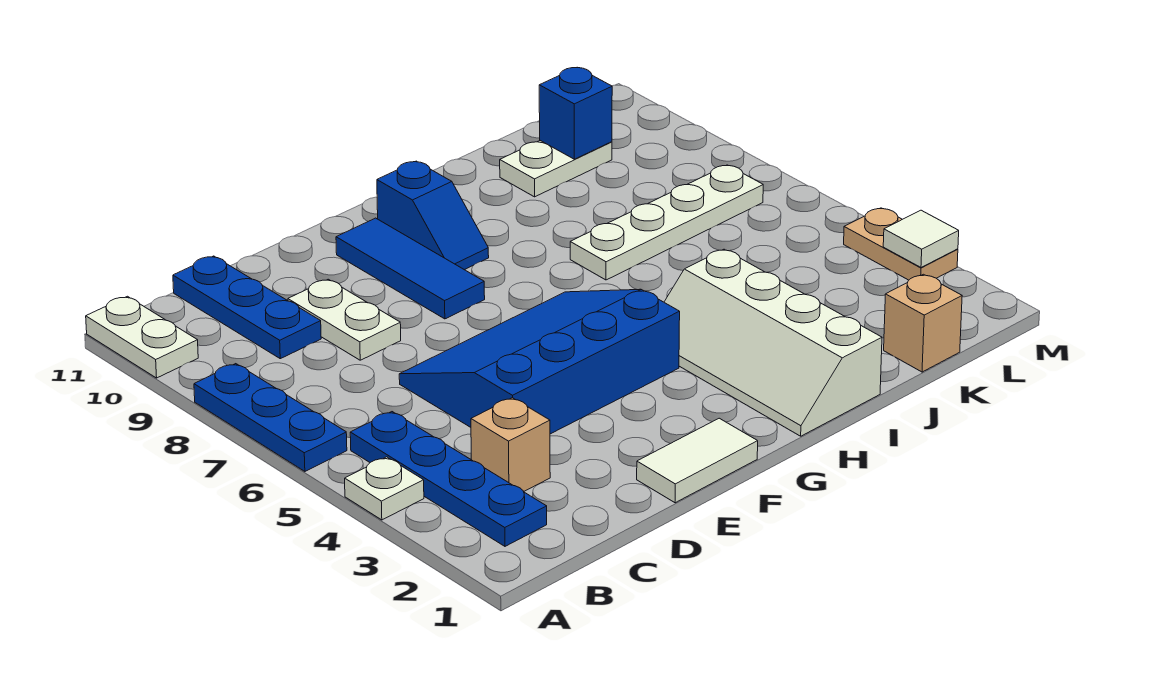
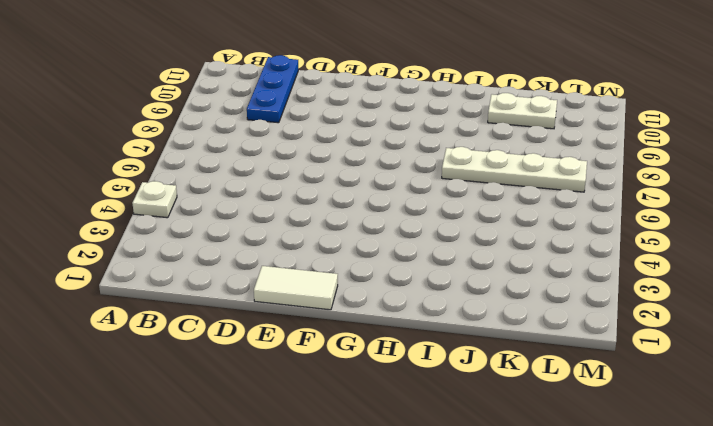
none -> blue plate A6:A8 level 1
none -> white plate A10:A11 level 1
none -> blue plate B2:B5 level 1

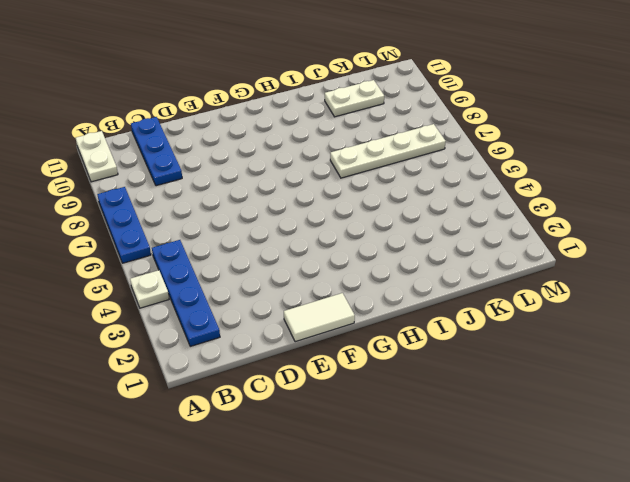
none -> tan brick C3 level 1
none -> blue slope D4:G6 level 1 top 4
none -> white plate D8:D9 level 1

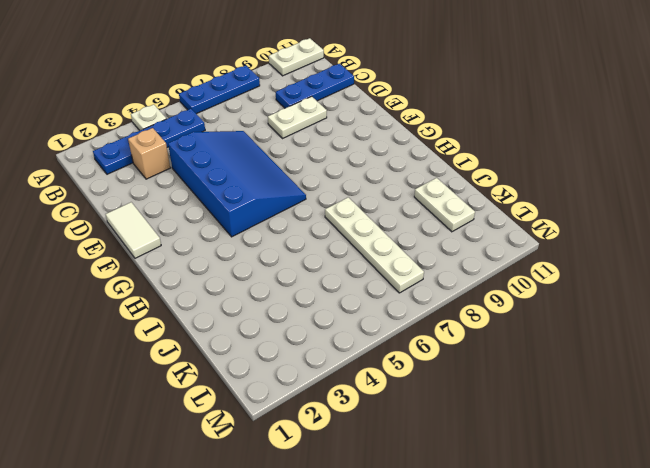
none -> blue tile F8:F10 level 1
none -> blue slope G9:G10 level 1 top 10
none -> white slope H1:I4 level 1 top I

